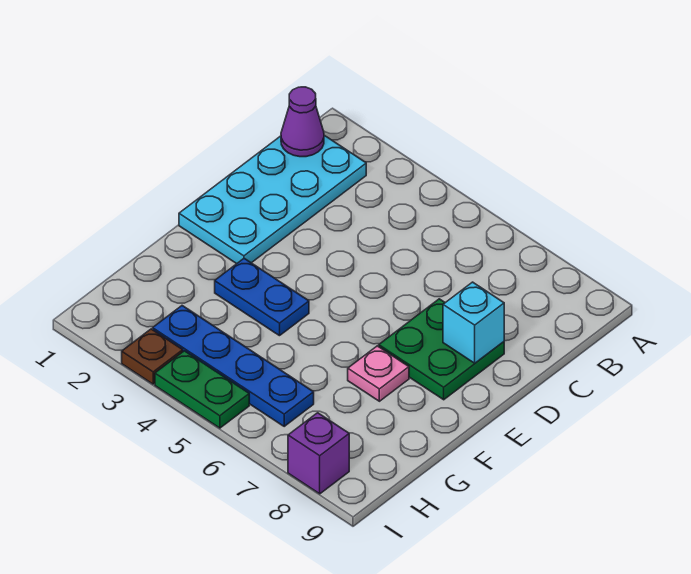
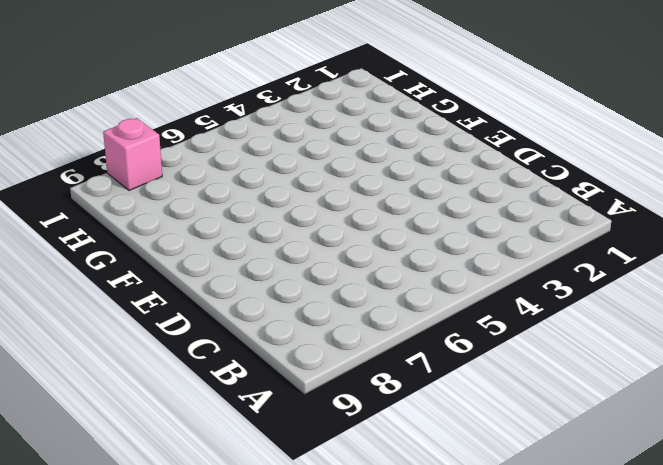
pink brick I8 level 1 -> purple brick I8 level 1
none -> cyan plate B1:E2 level 1
none -> green plate D7:E8 level 1

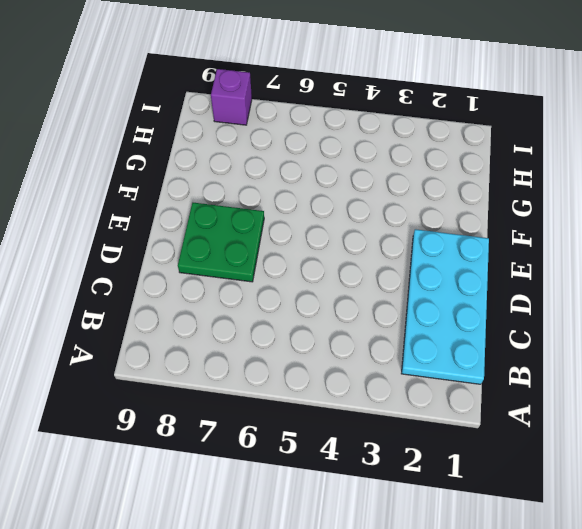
none -> blue plate F3:F4 level 1
none -> pink plate F7 level 1

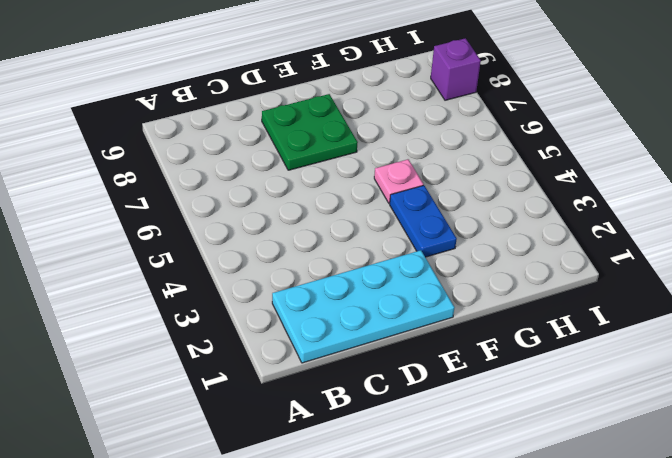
pink plate F5 level 1 -> pink plate F7 level 1
none -> blue plate H3:H6 level 1
none -> brown plate I3 level 1

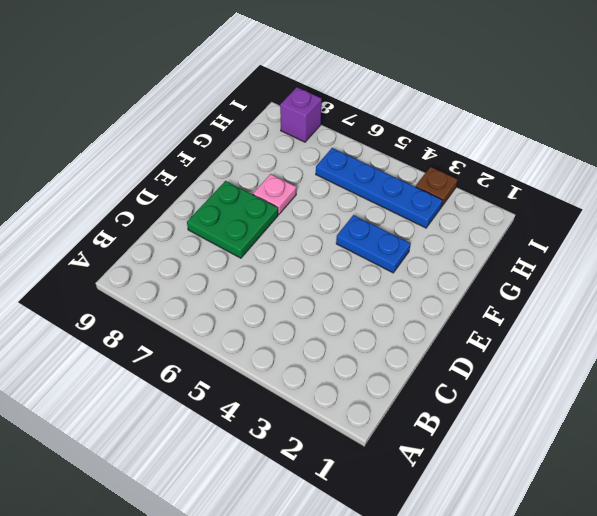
none -> cyan plate B1:E2 level 1
none -> green plate I4:I5 level 1

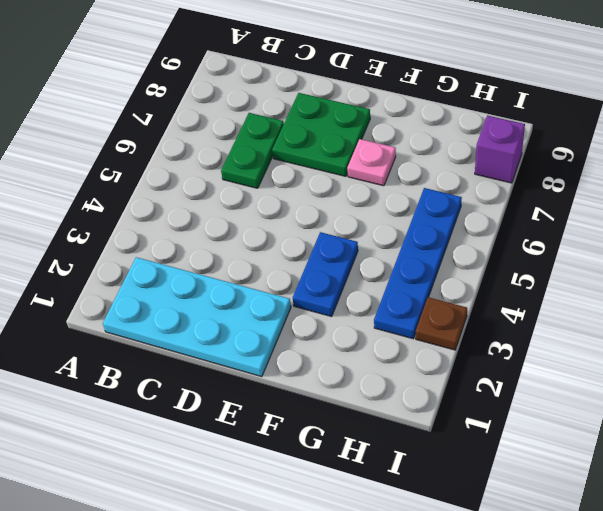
green plate C6:C7 level 1 -> green plate I4:I5 level 1
none -> purple cone B1 level 2
none -> cyan brick D8 level 2

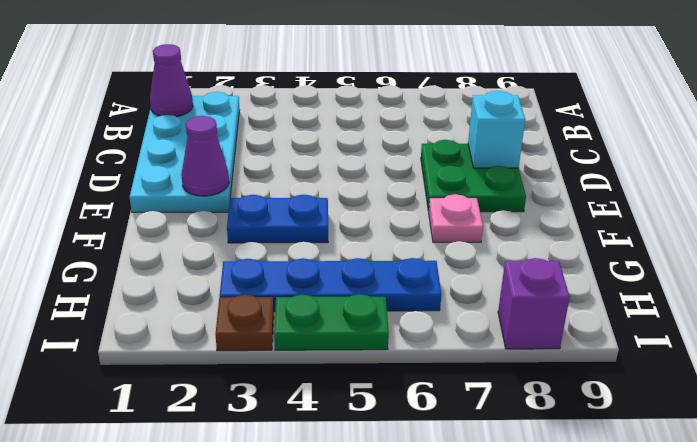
purple cone E2 level 2 -> none

